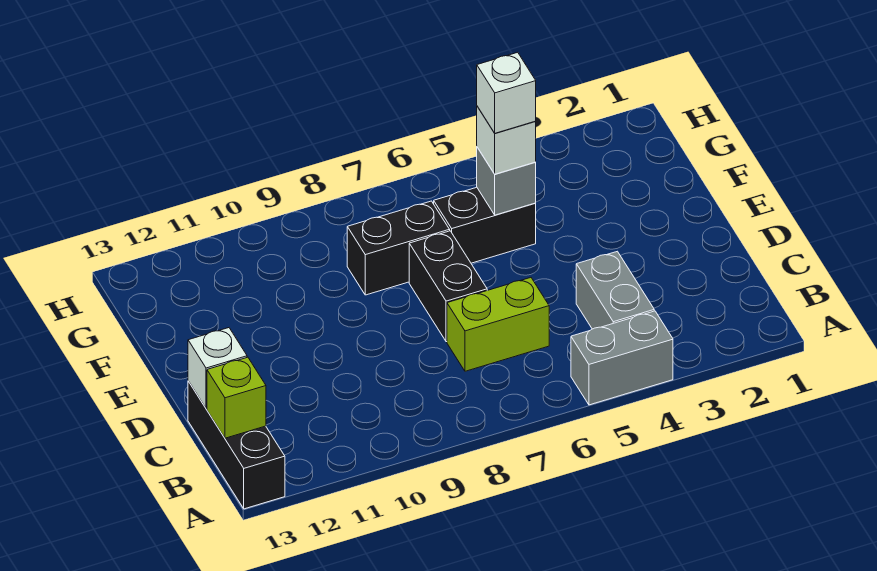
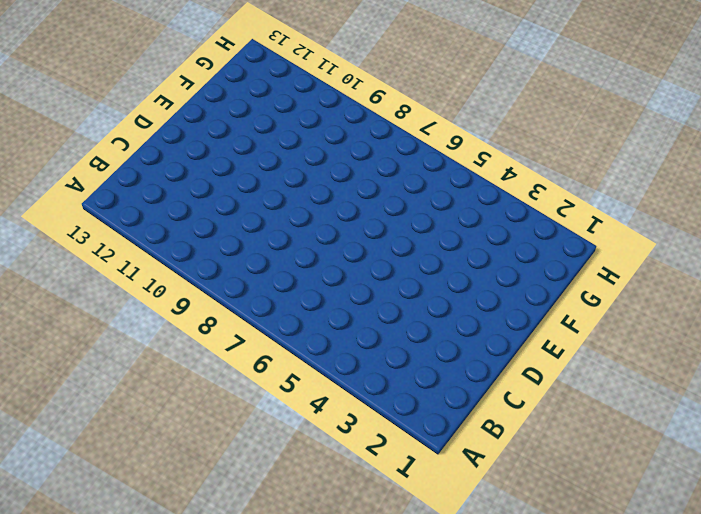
none -> grey brick A4:A5 level 1
none -> black brick A13:C13 level 1
none -> grey brick B4:C4 level 1

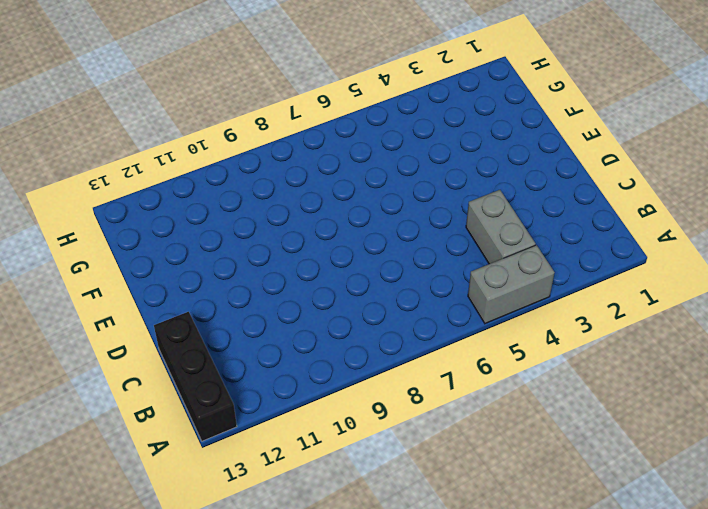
none -> lime brick C6:C7 level 1
none -> black brick D7:E7 level 1
none -> black brick F5:F6 level 1

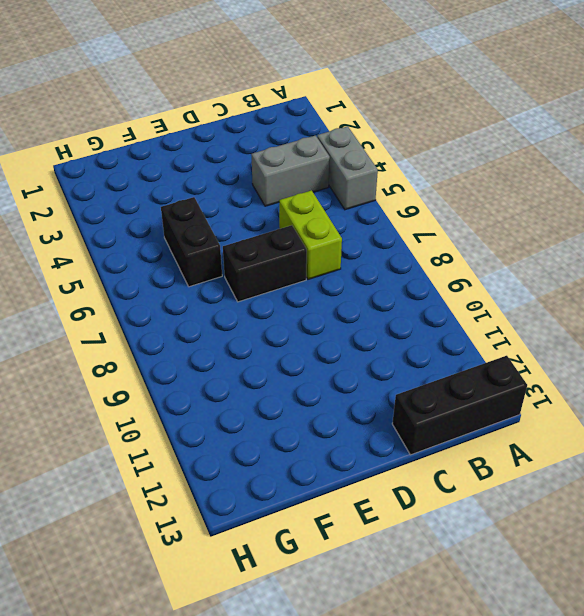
none -> black brick F7:F8 level 1
none -> lime brick B13 level 2
none -> white brick C13 level 2

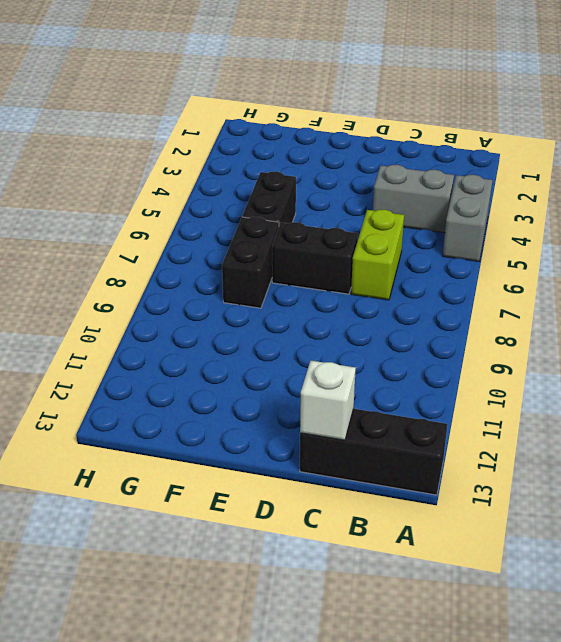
none -> lime brick B13 level 2
none -> grey brick F5 level 2
none -> white brick F5 level 3

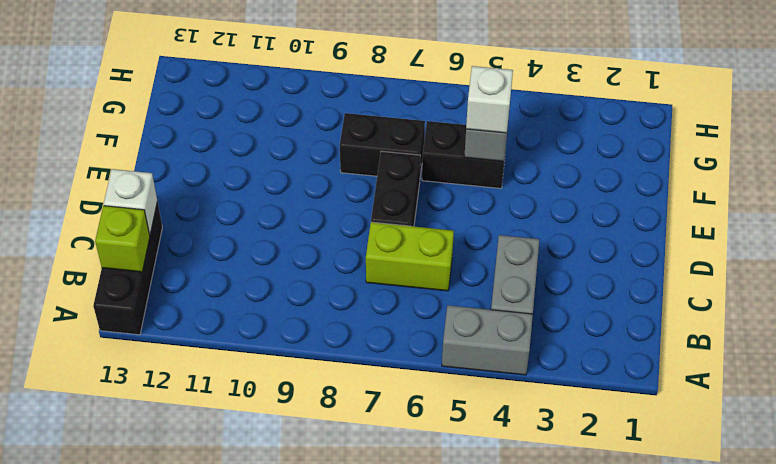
none -> white brick F5 level 4

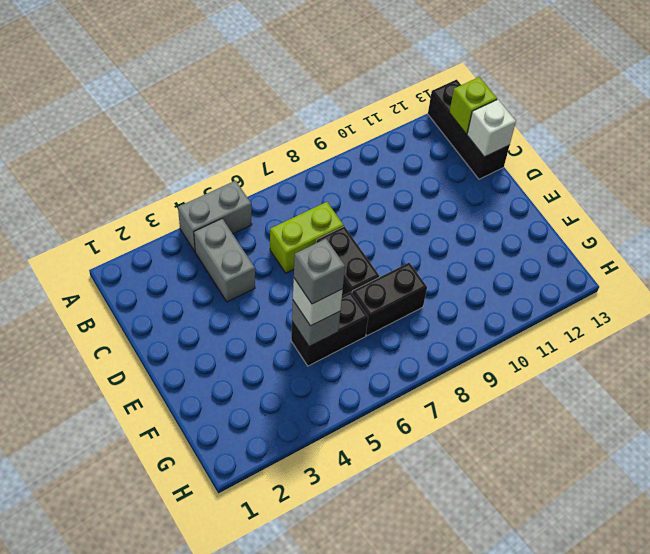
grey brick F5 level 4 -> white brick F5 level 4

